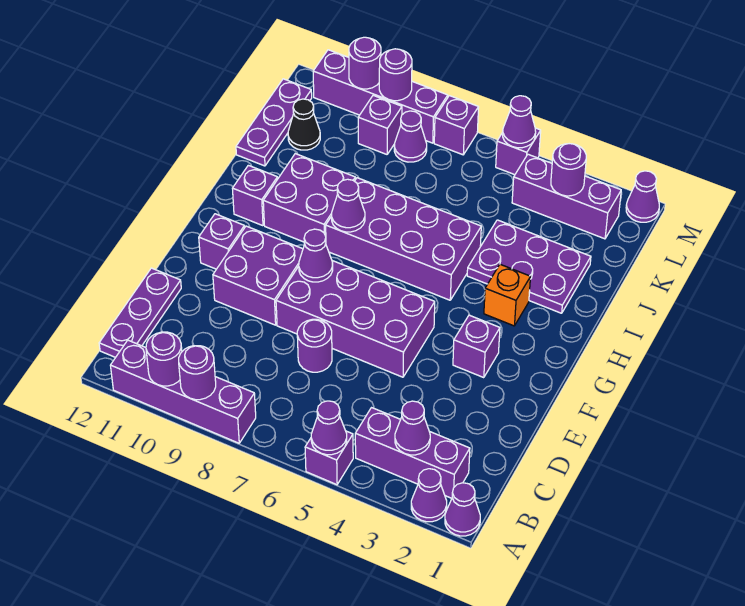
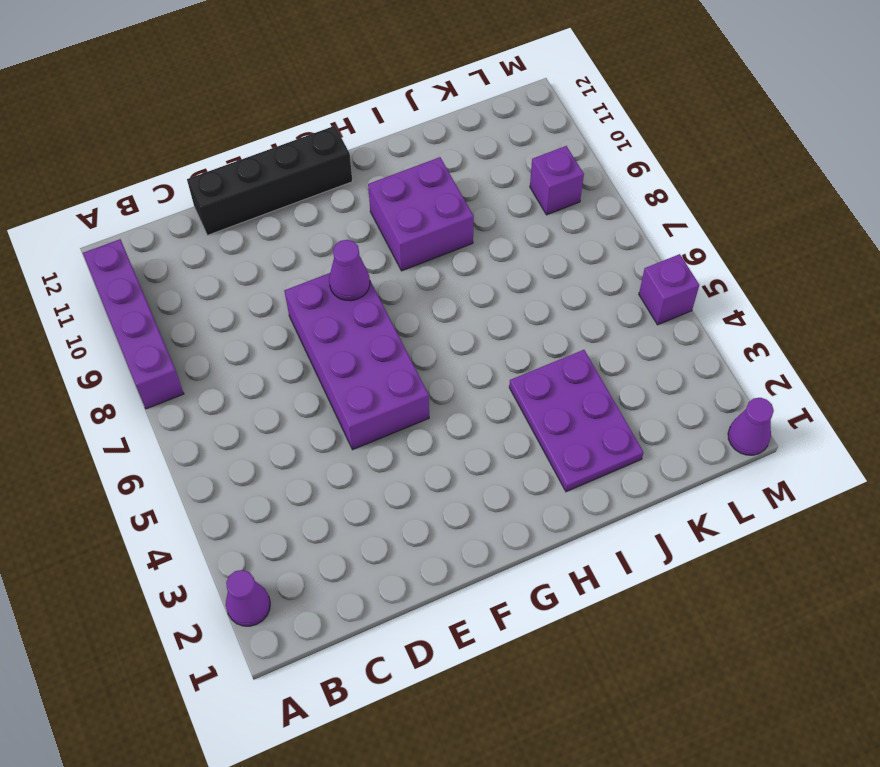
black brick D12:G12 level 1 -> purple plate B12:D12 level 1
none -> purple cone A1 level 1
none -> purple brick A5 level 1
none -> purple brick B2:B4 level 1
none -> purple round brick D7 level 1

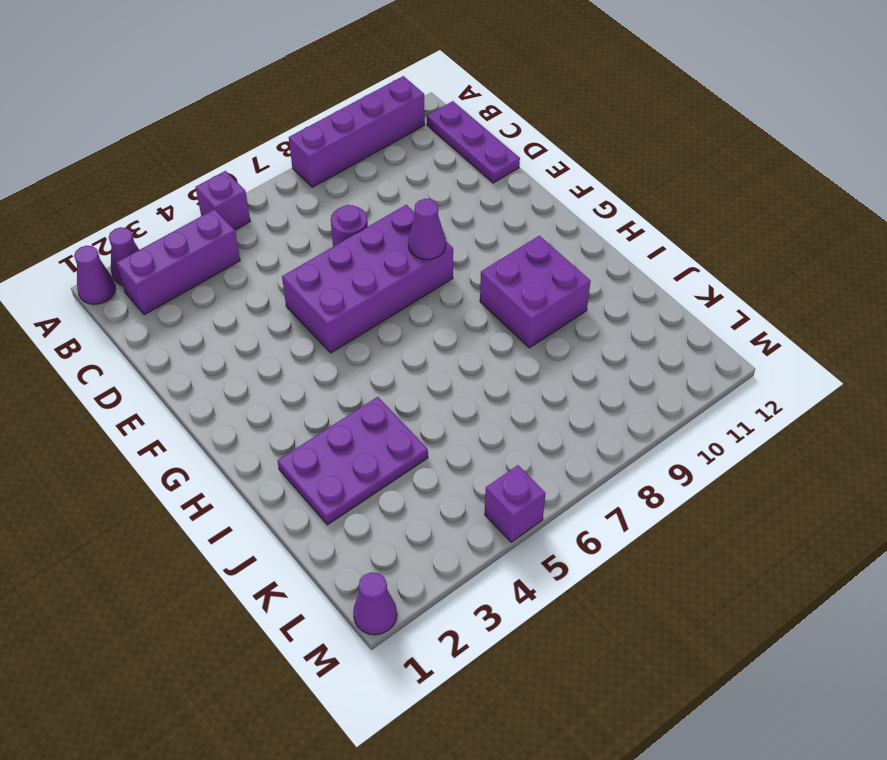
none -> purple brick E9:F10 level 1
none -> purple brick F3 level 1
none -> purple brick F11 level 1
none -> orange brick H3 level 1

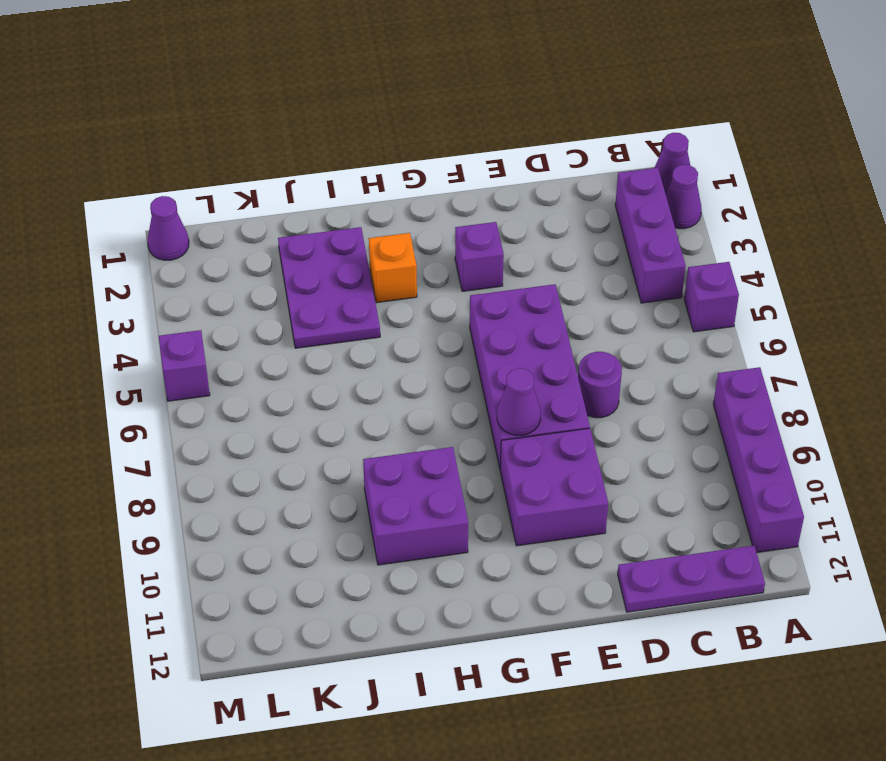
none -> purple brick F11 level 1
none -> purple brick H5:I8 level 1
none -> purple brick H11 level 1
none -> purple plate J12:L12 level 1

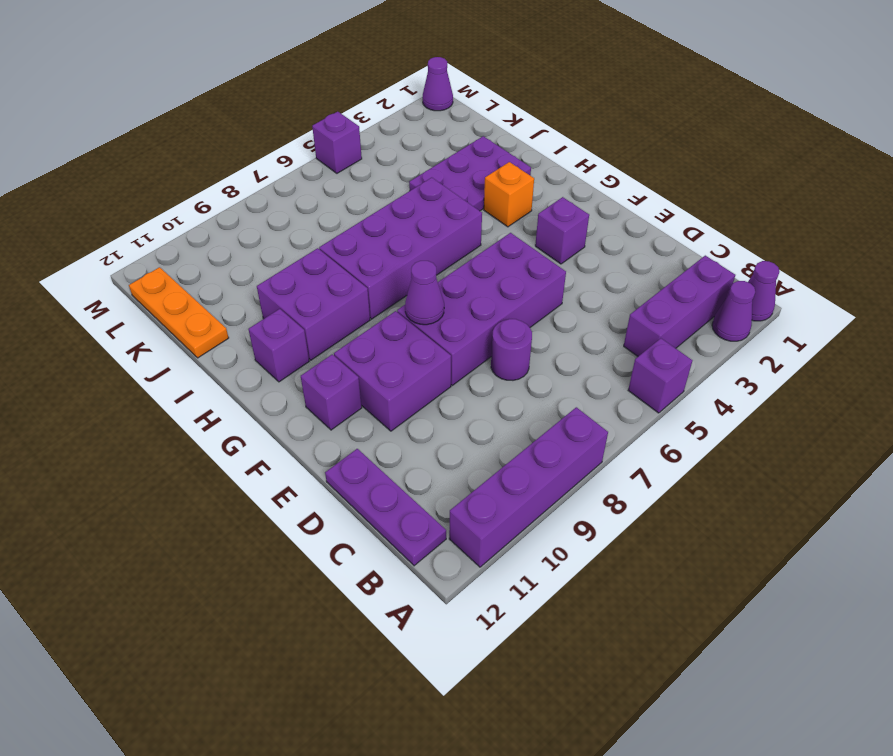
orange plate J12:L12 level 1 -> purple plate J12:L12 level 1
none -> black cone K11 level 1
none -> purple brick L2:L4 level 1
none -> purple cone L8 level 1
none -> purple brick L9 level 1

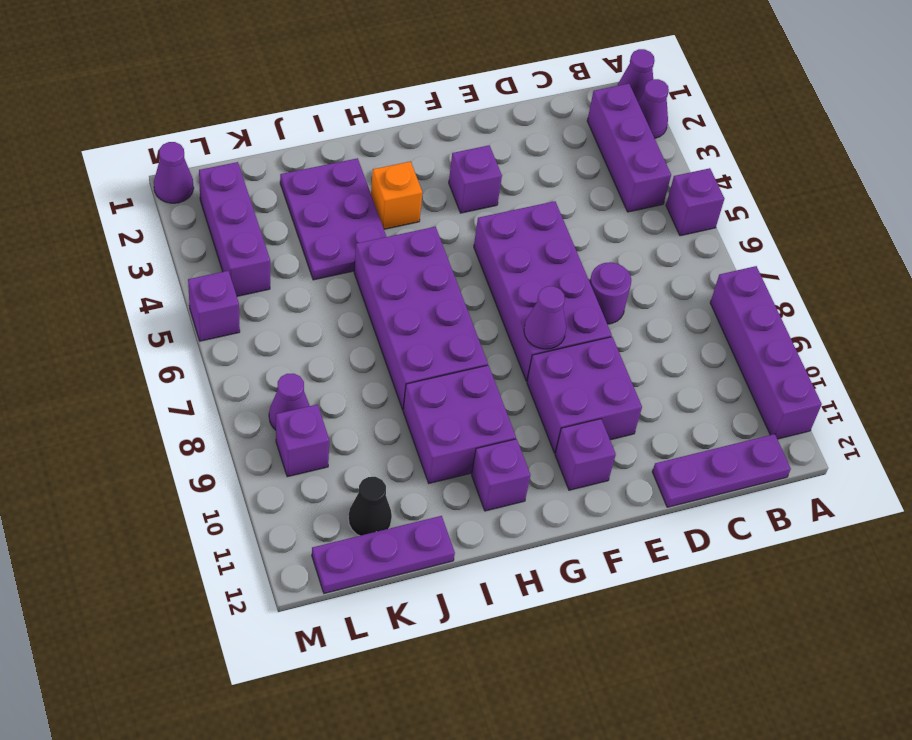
none -> purple brick M7 level 1
none -> purple brick M8:M11 level 1
none -> purple cone A5 level 2
none -> purple round brick A9 level 2

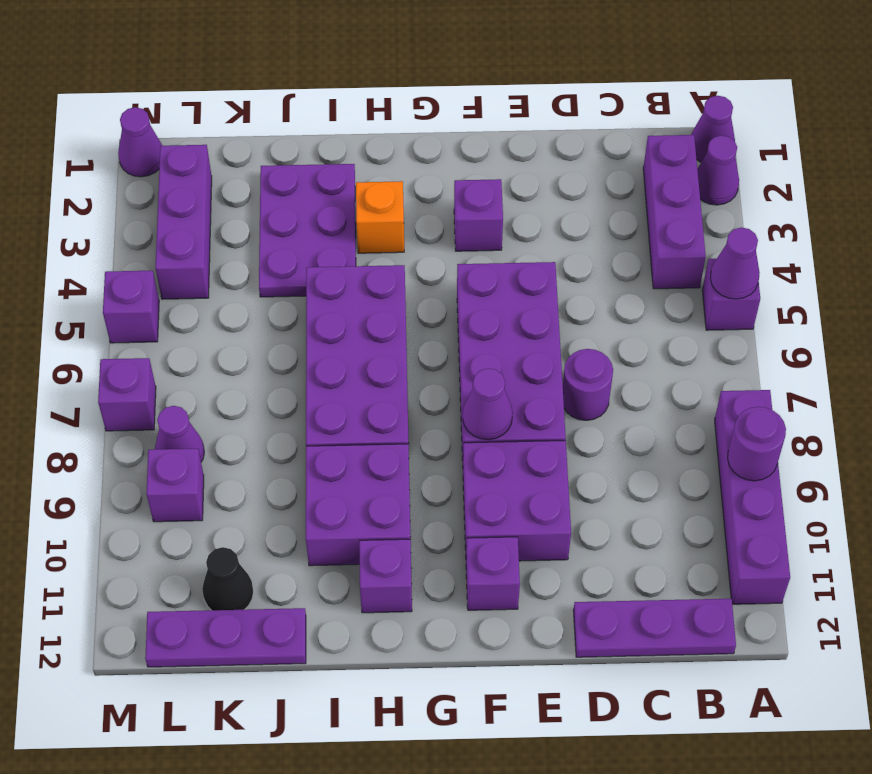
none -> purple brick M8:M11 level 1
none -> purple round brick A10 level 2
none -> purple cone B3 level 2
none -> purple cone H8 level 2

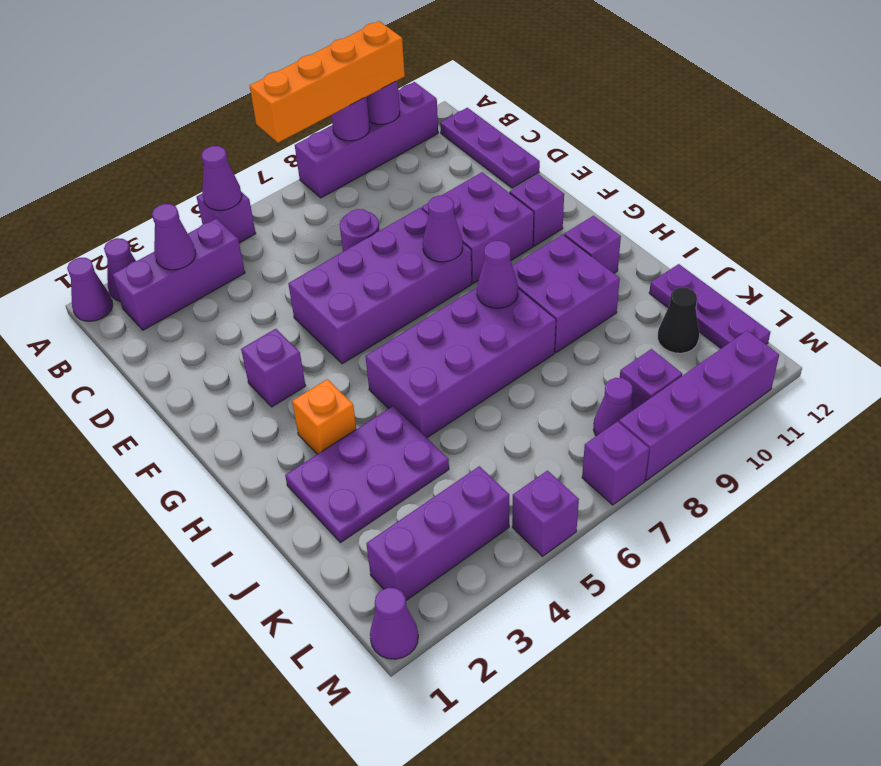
orange brick A7:A10 level 3 -> none
none -> purple round brick L3 level 2
none -> purple cone M5 level 2
none -> purple round brick M9 level 2
none -> purple round brick M10 level 2

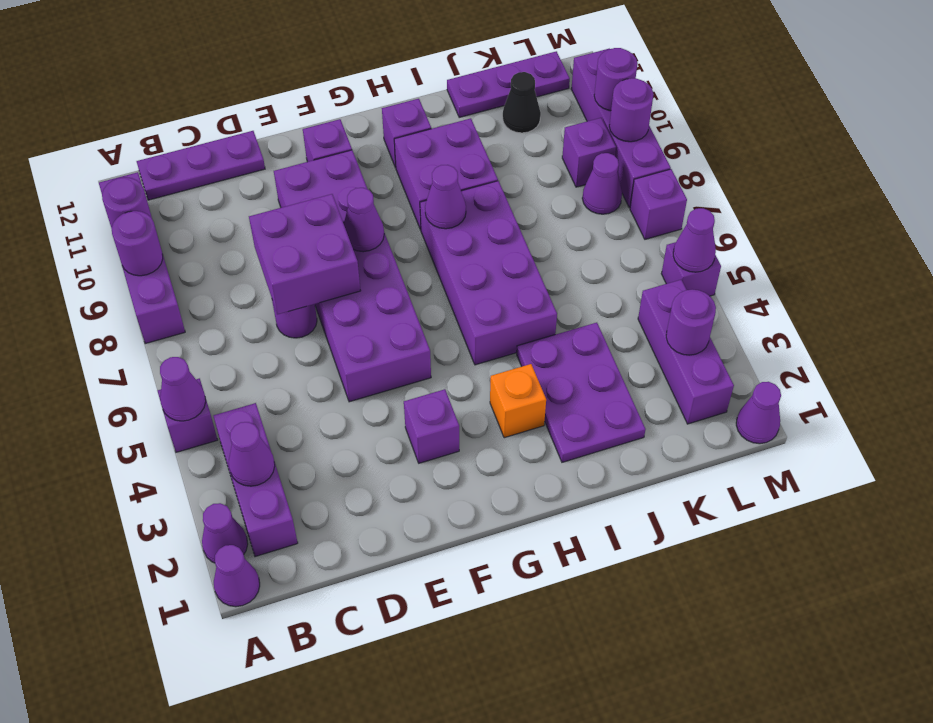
purple brick D7:E8 level 2 -> none

